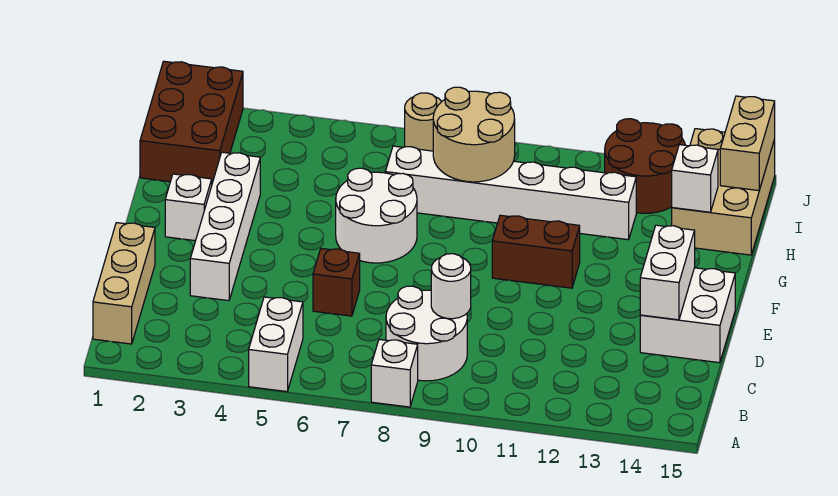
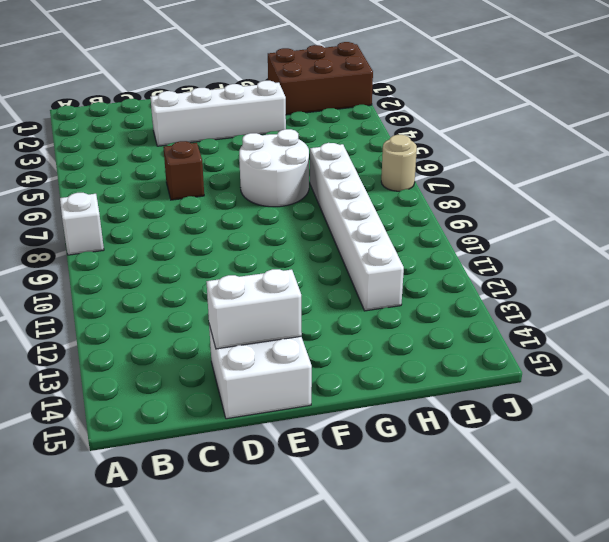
none -> white brick A5:B5 level 1
none -> tan brick B1:D1 level 1
none -> white round brick B8:C9 level 1

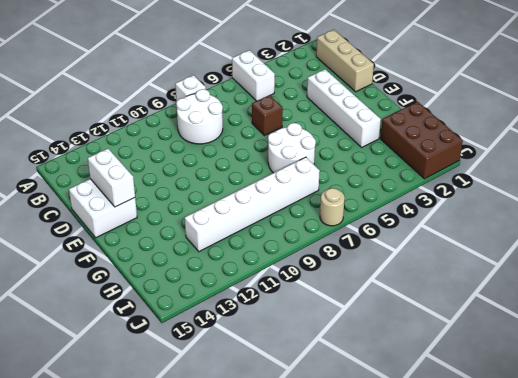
none -> white brick F2 level 1
none -> brown brick F10:F11 level 1
none -> tan brick H14:J15 level 1

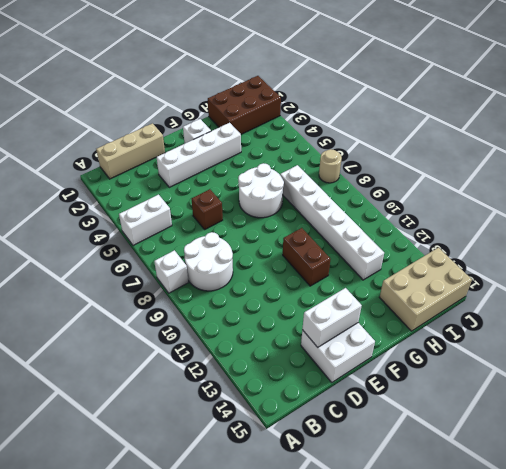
none -> brown round brick I12:J13 level 1
none -> white round brick C9 level 2
none -> tan round brick H8:I9 level 2

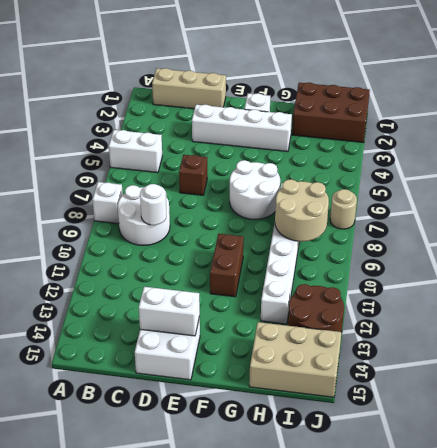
none -> white brick H14 level 2
none -> tan brick I15:J15 level 2

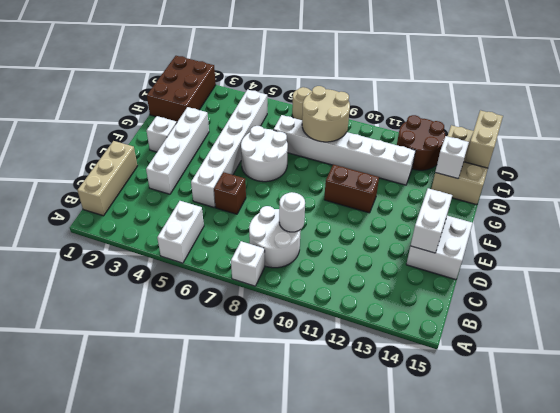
white brick D5:I5 level 1 -> none

